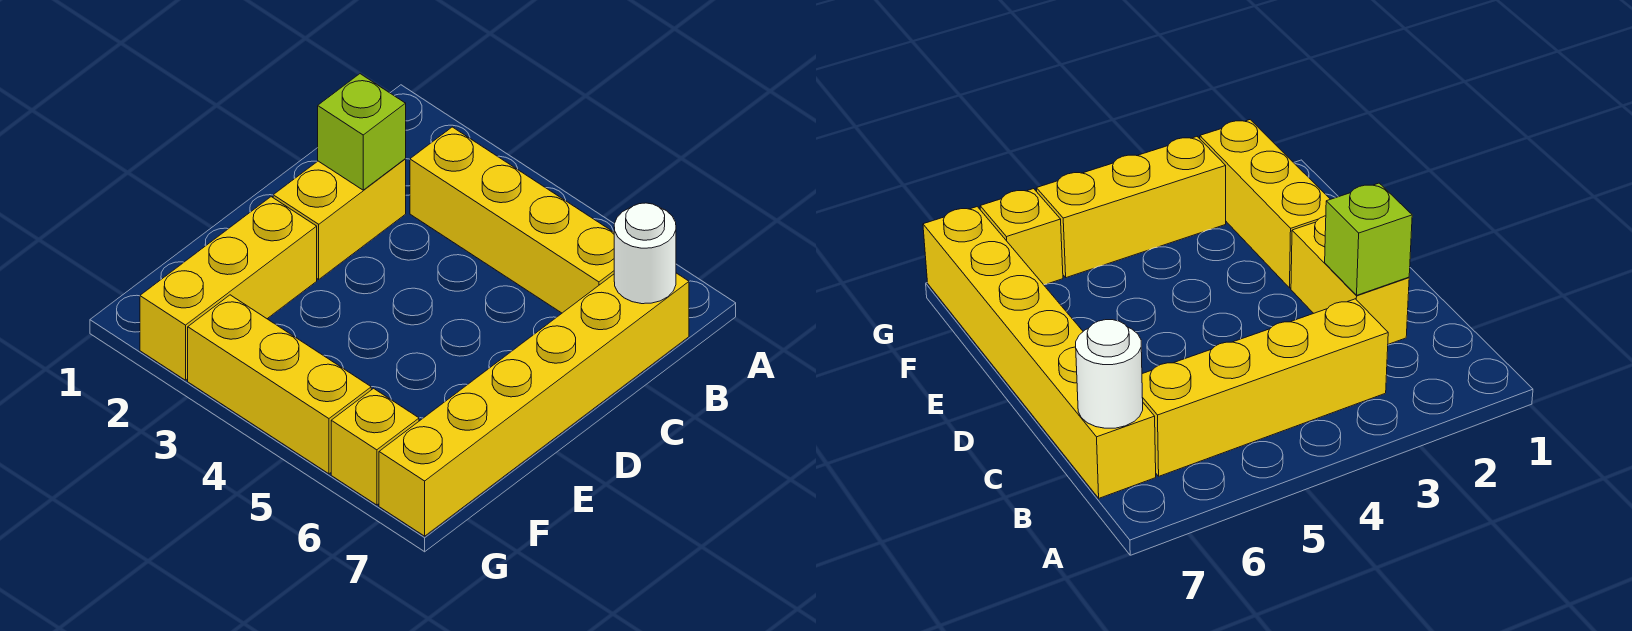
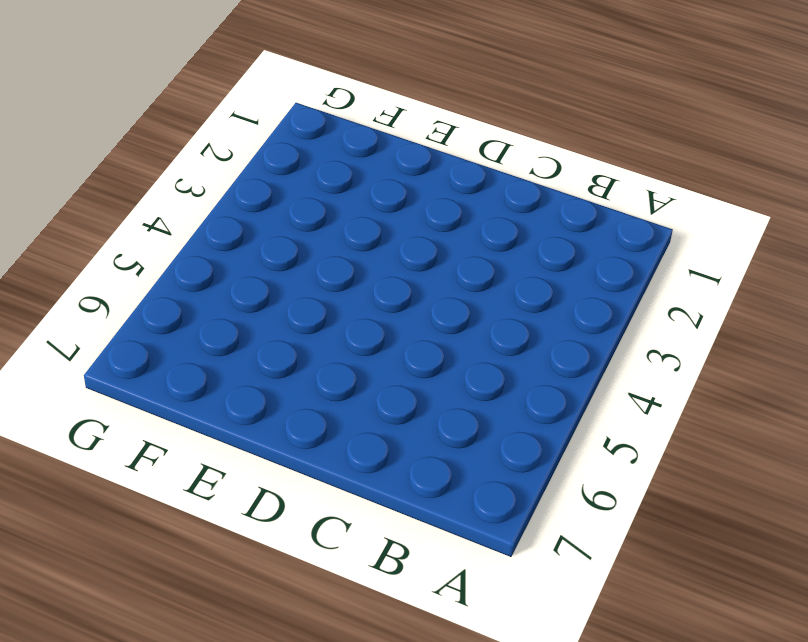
none -> yellow brick B3:B6 level 1
none -> yellow brick B7:G7 level 1

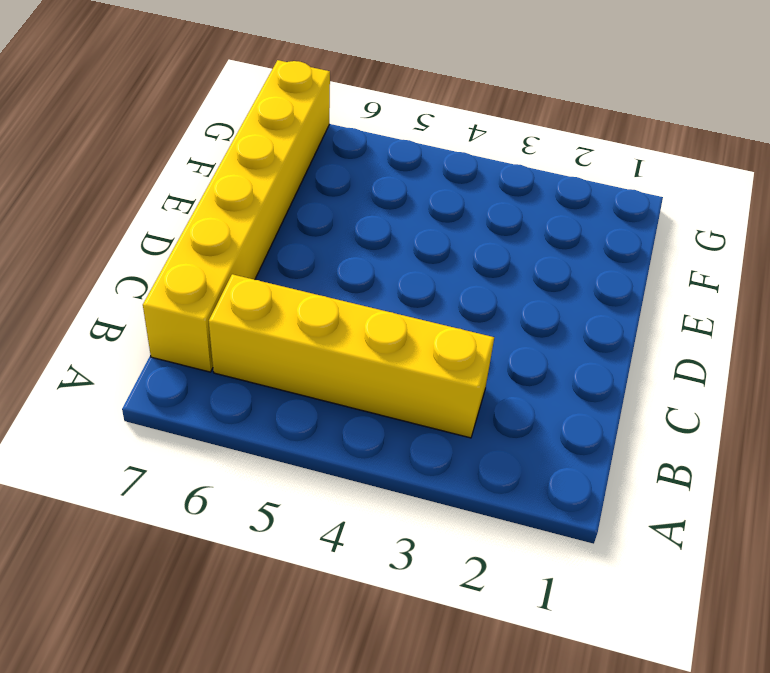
none -> yellow brick C2:D2 level 1
none -> yellow brick E2:G2 level 1

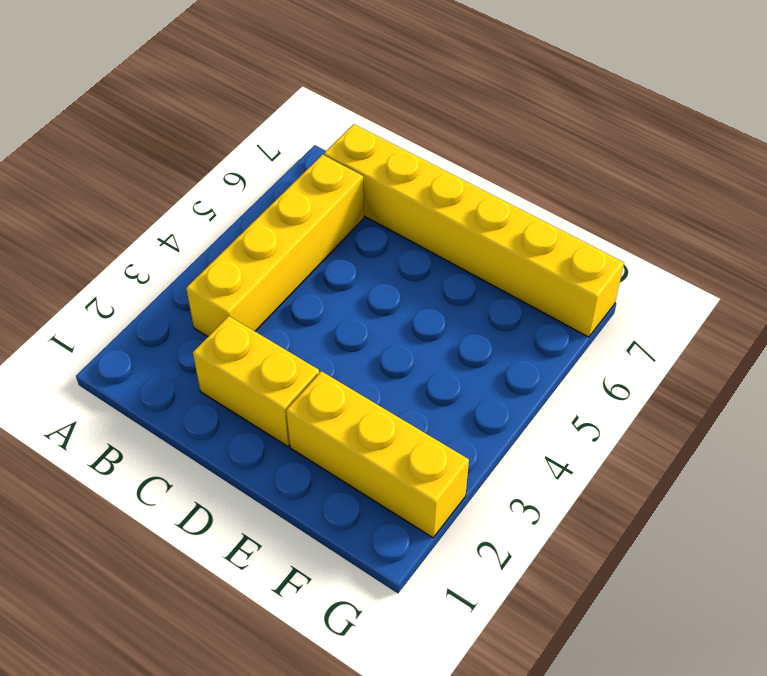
none -> yellow brick G3:G5 level 1
none -> yellow brick G6 level 1

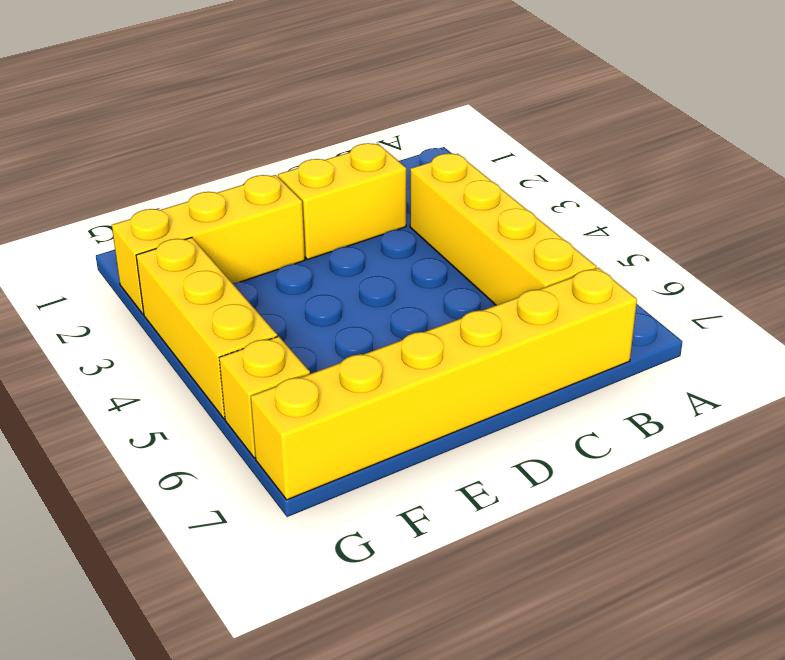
none -> white round brick B7 level 2
none -> lime brick C2 level 2

